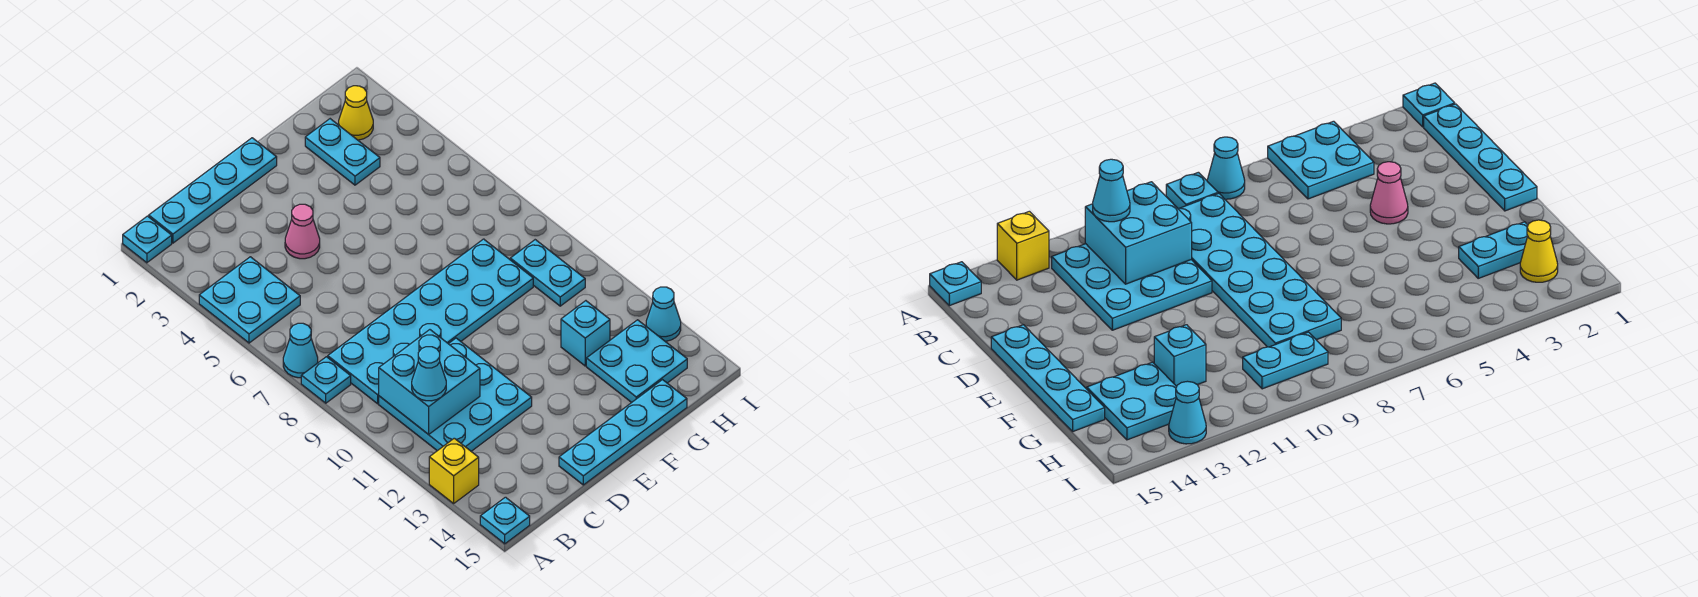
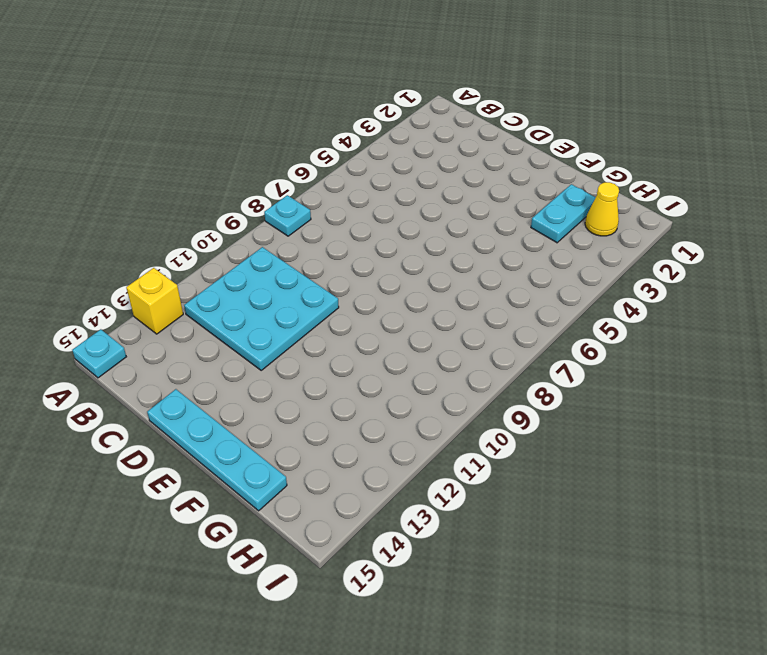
none -> cyan plate A1 level 1
none -> cyan plate A4:B5 level 1
none -> cyan cone A7 level 1

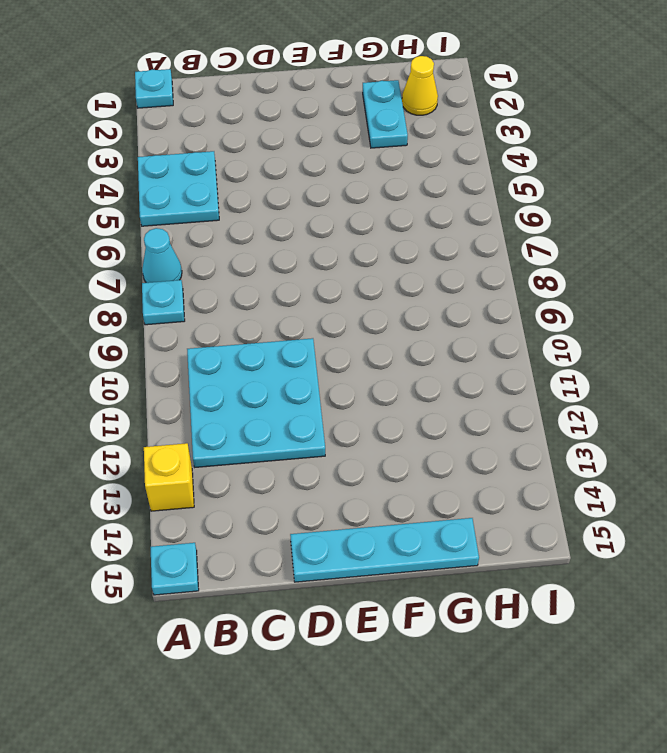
none -> cyan plate B1:E1 level 1
none -> cyan plate B8:G9 level 1
none -> pink cone D4 level 1

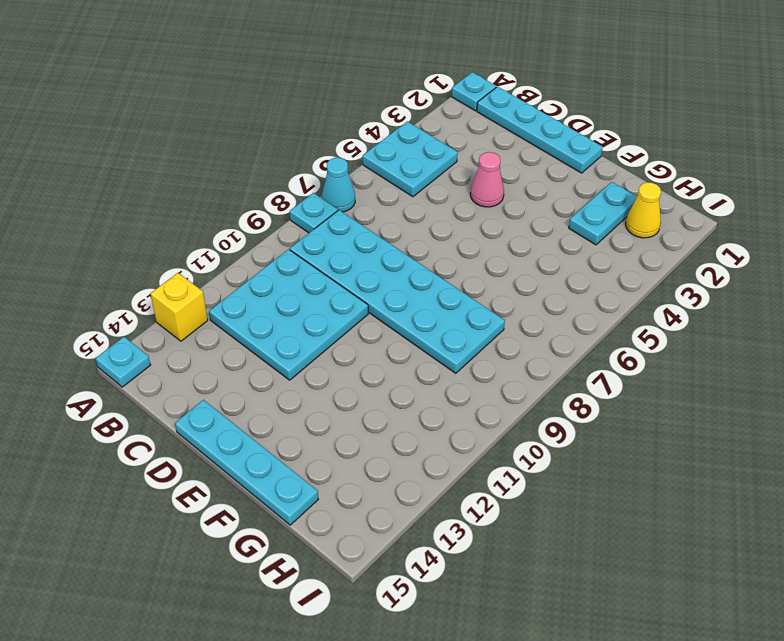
none -> cyan brick G12 level 1
none -> cyan plate G13:H14 level 1
none -> cyan plate H9:H10 level 1

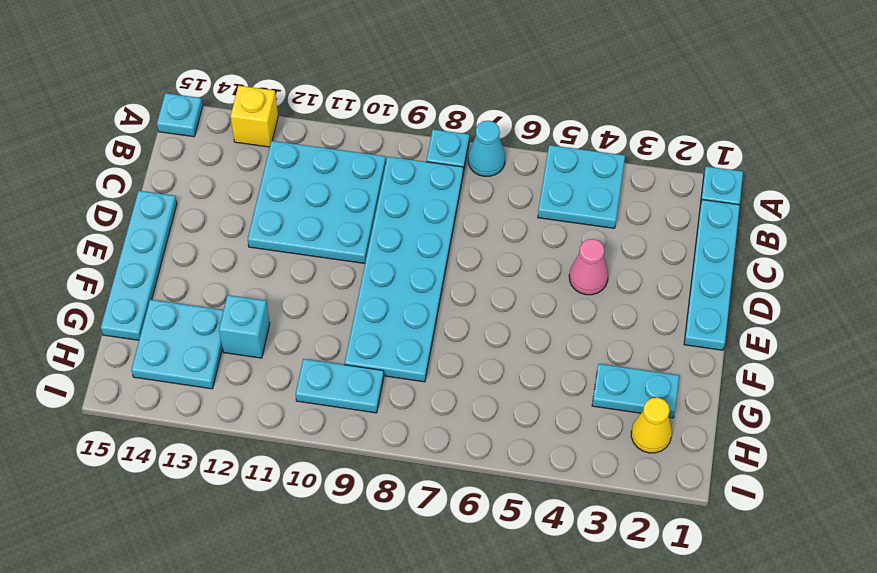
none -> cyan cone I13 level 1
none -> cyan brick B10:C11 level 2
none -> cyan cone B11 level 3

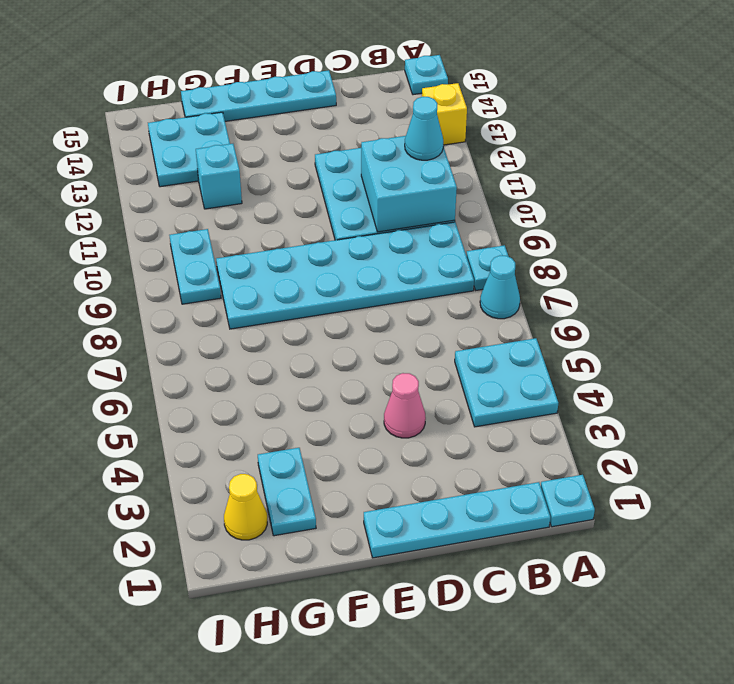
none -> cyan cone I13 level 1

